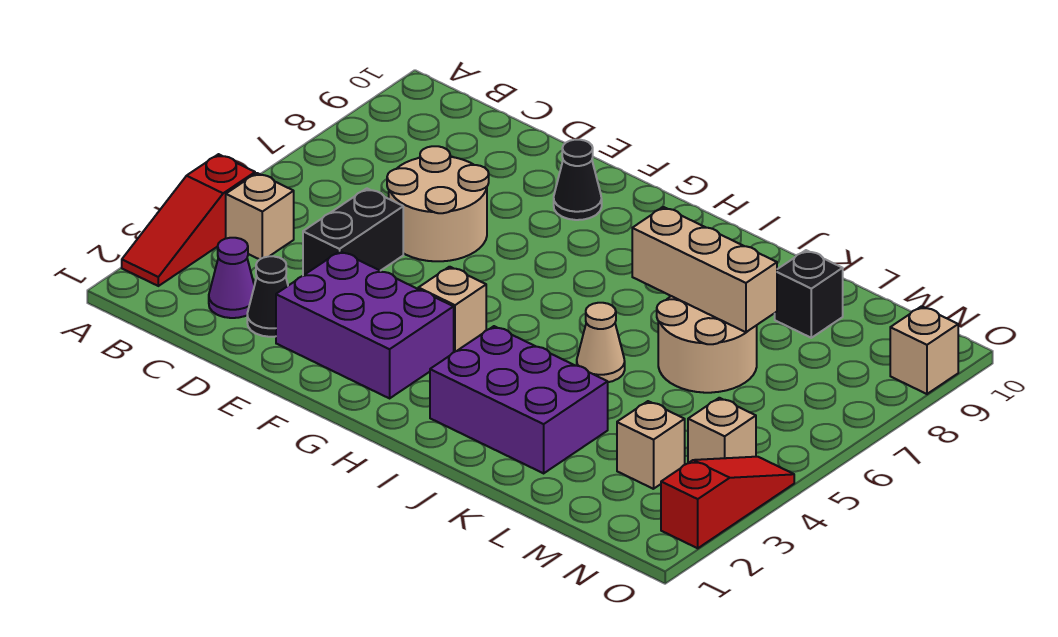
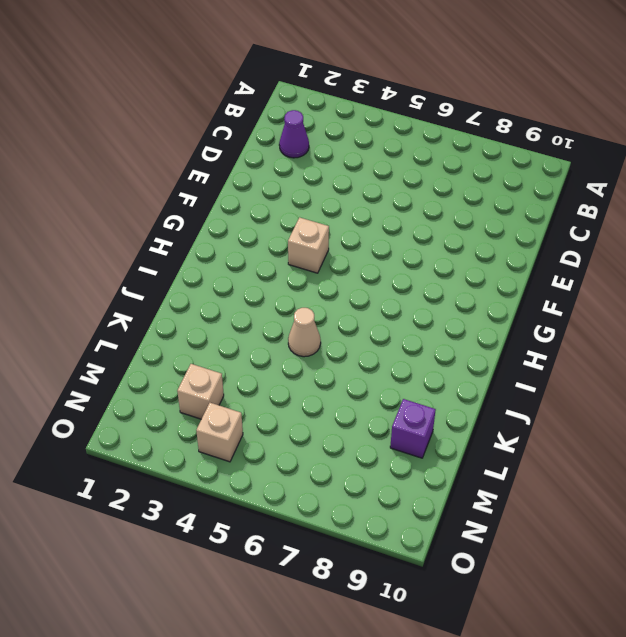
purple brick L9 level 1 -> black brick L9 level 1
none -> red slope A2:A4 level 1 top 4
none -> tan brick B4 level 1
none -> black cone D2 level 1

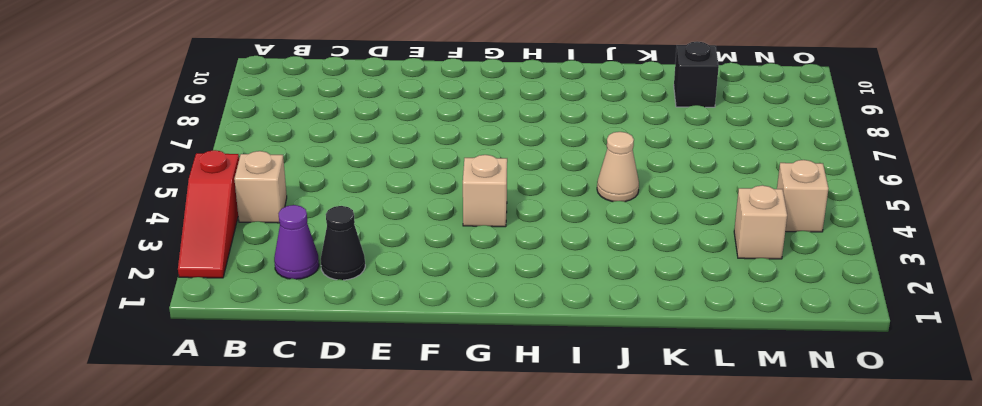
none -> black brick D4:D5 level 1
none -> tan round brick D6:E7 level 1
none -> purple brick E2:G3 level 1

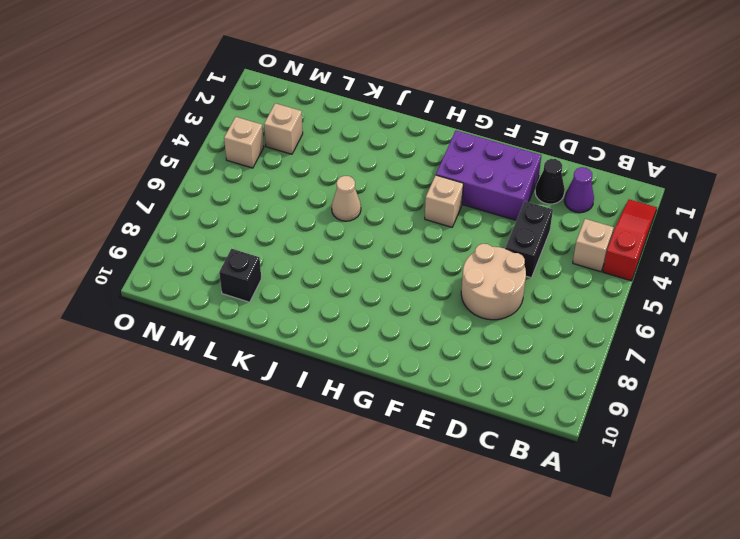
none -> black cone F9 level 1
none -> purple brick I2:K3 level 1
none -> tan round brick K6:L7 level 1

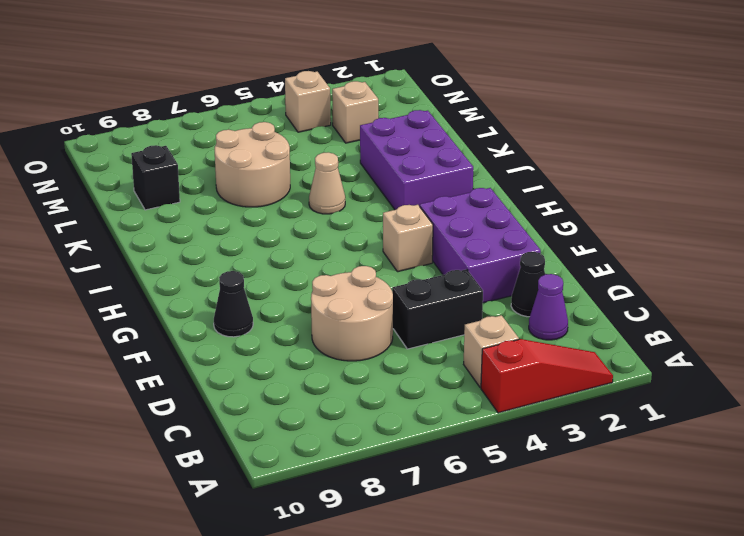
none -> red slope O2:O4 level 1 top 2
none -> tan brick O9 level 1
none -> tan brick J7:L7 level 2

